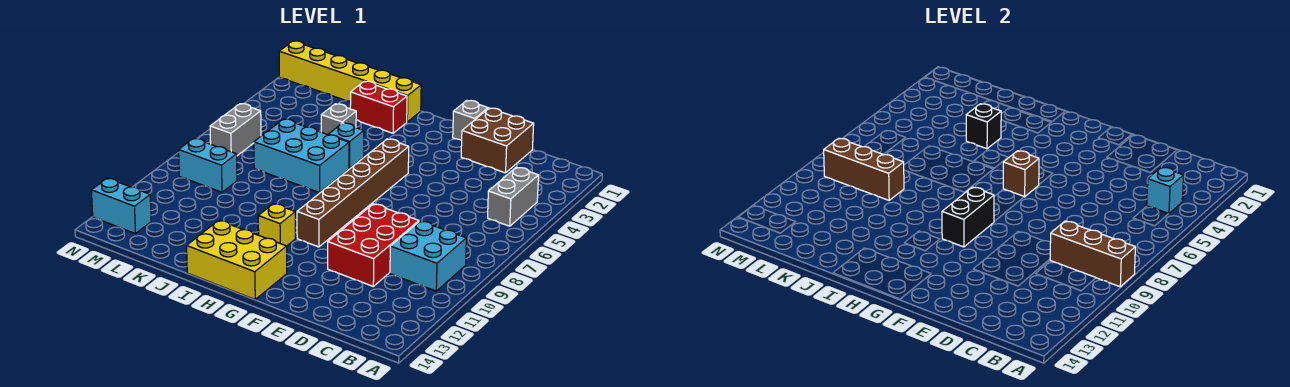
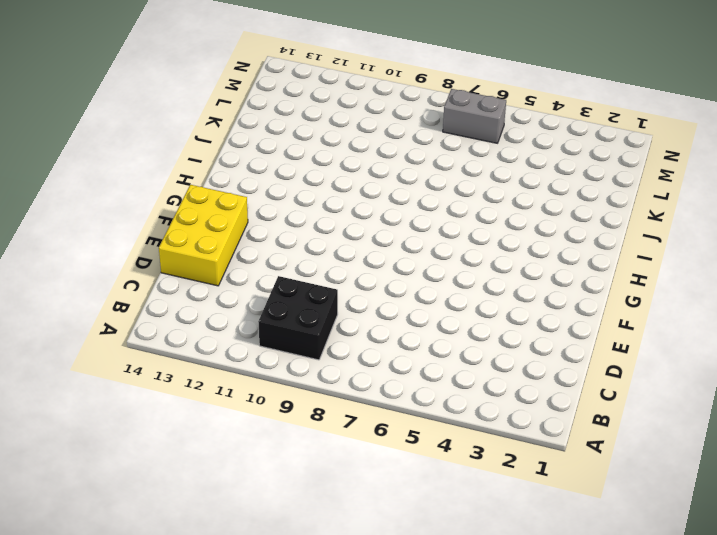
black brick B9:C10 level 1 -> cyan brick B9:C10 level 1
yellow brick D13:F14 level 1 -> yellow brick G13:I14 level 1
none -> grey brick B4:B5 level 1
none -> brown brick D1:E2 level 1
none -> red brick D9:E11 level 1

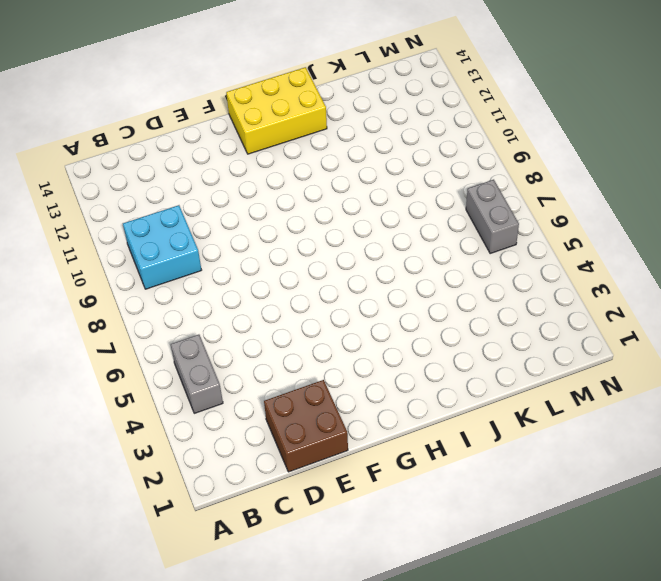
none -> red brick D9:E11 level 1
none -> grey brick F1 level 1
none -> brown brick G5:G10 level 1

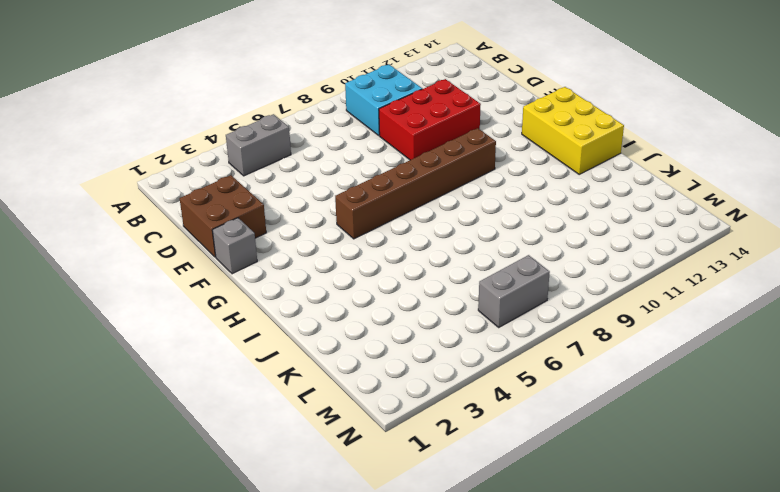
none -> yellow brick H11 level 1
none -> yellow brick I1:N1 level 1
none -> red brick I2:J2 level 1

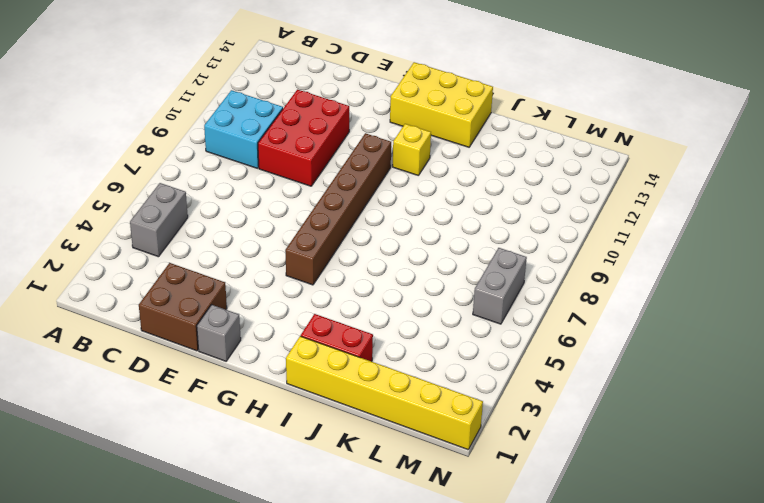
none -> cyan brick I5 level 1
none -> cyan brick I6:K7 level 1
none -> grey brick J4 level 1

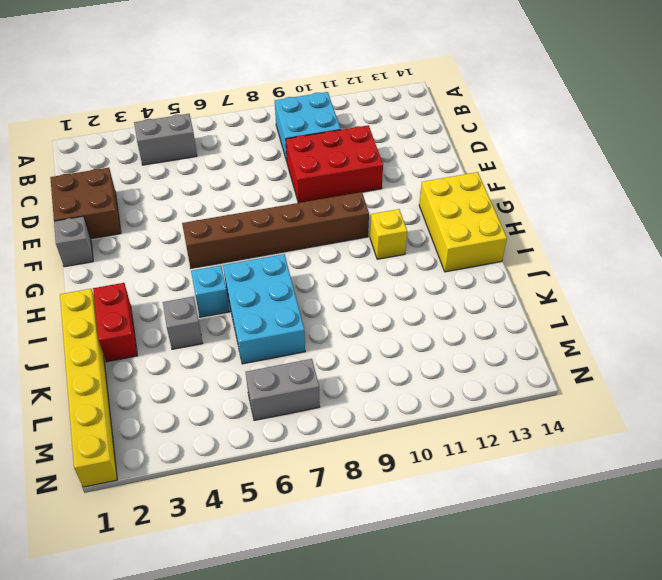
none -> cyan brick L9:M9 level 1
none -> cyan brick M13:N13 level 1
none -> brown brick A9:C9 level 2

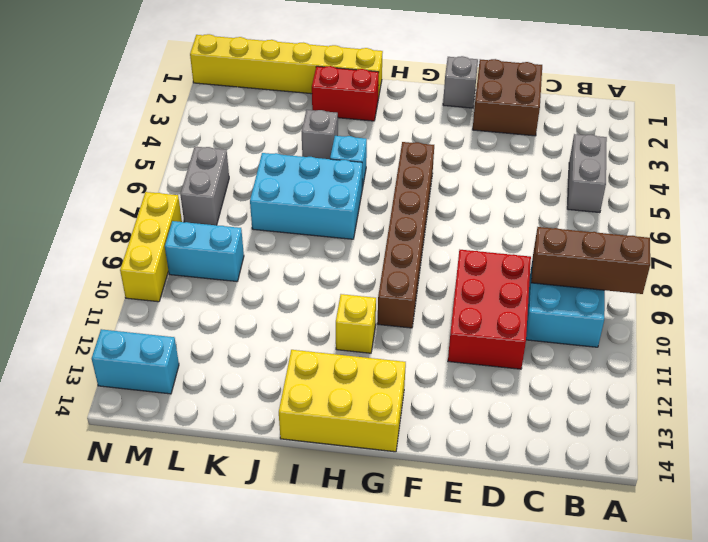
yellow brick N8:N10 level 1 -> none
none -> cyan brick B4 level 2
none -> brown brick G6 level 2
none -> black brick G9:G10 level 2

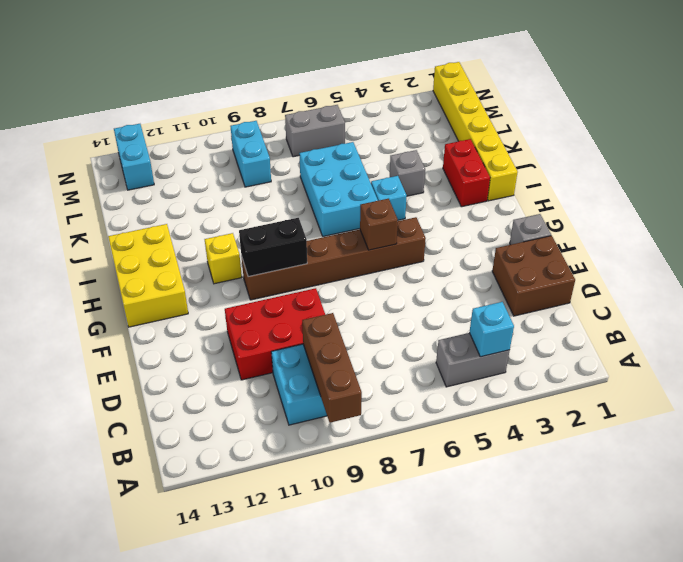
none -> black brick J4 level 2
none -> brown brick K9:M9 level 2

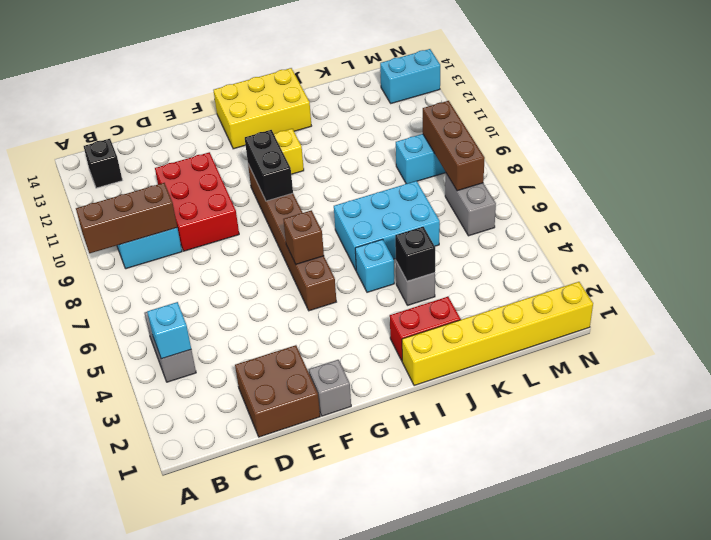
black brick B13 level 1 -> none
brown brick M7:M9 level 2 -> brown brick K9:M9 level 2

